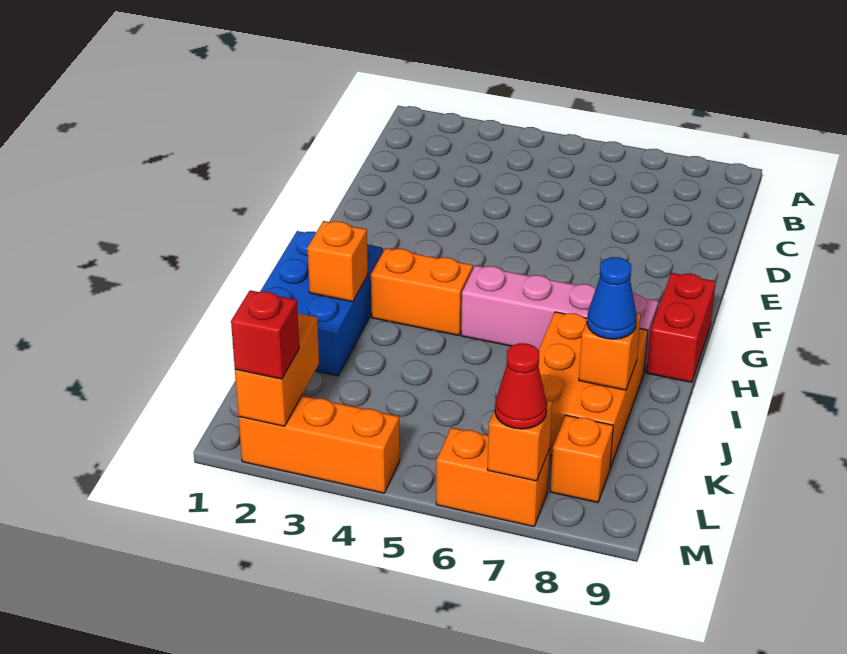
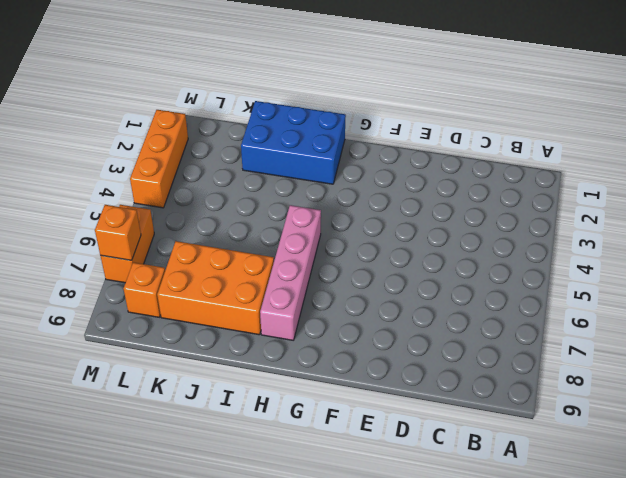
none -> red brick G9:H9 level 1
none -> orange brick H3:H4 level 1
none -> orange brick I2 level 2

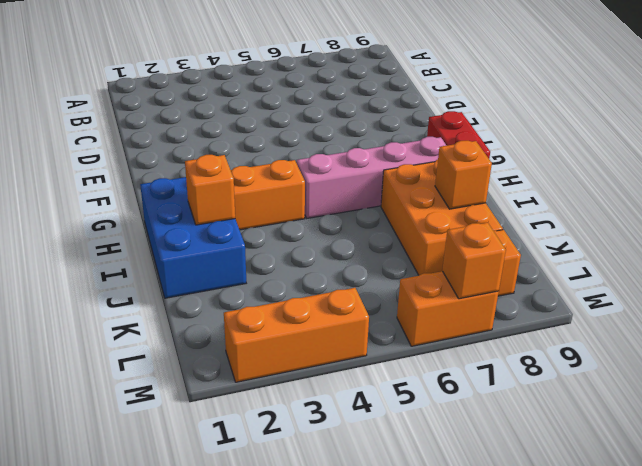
none -> orange brick L2:M2 level 2
none -> blue cone J8 level 3
none -> red brick M2 level 3

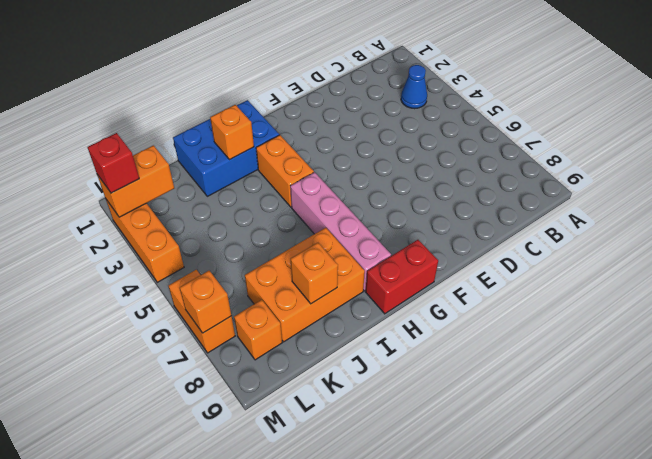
blue cone B3 level 1 -> blue cone J8 level 3
none -> red cone M7 level 3

